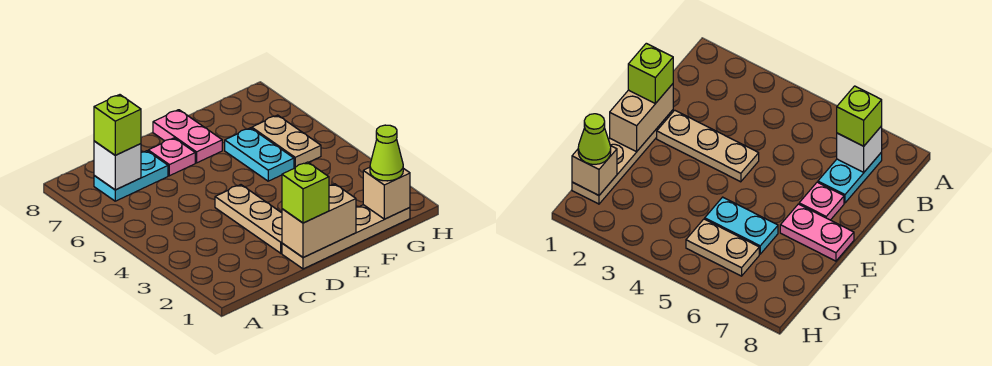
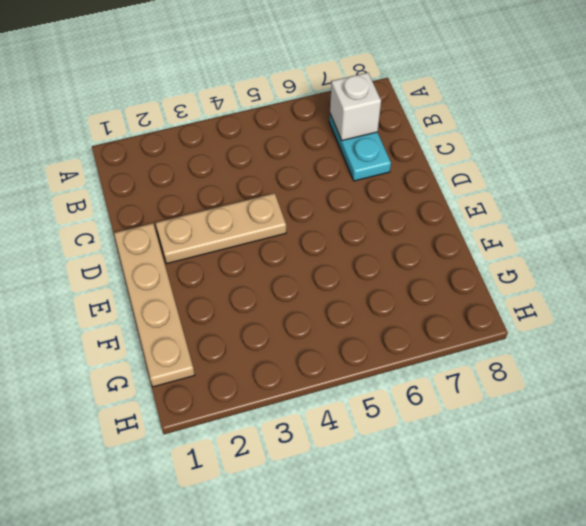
none -> pink plate D7 level 1
none -> pink plate E7:E8 level 1
none -> cyan plate F5:F6 level 1

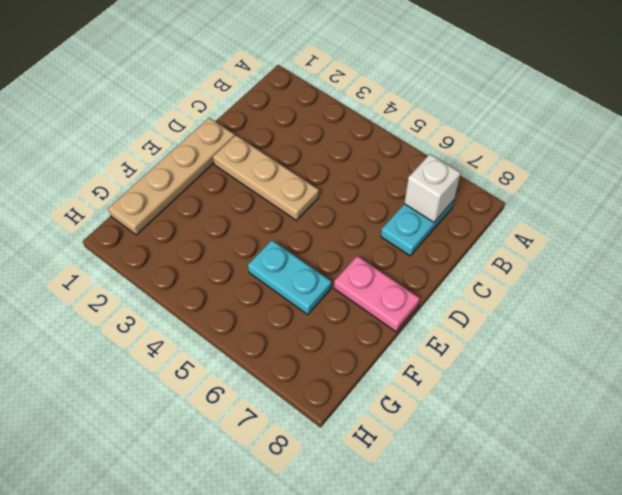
none -> pink plate D7 level 1
none -> tan plate G5:G6 level 1
none -> tan brick D1:E1 level 2

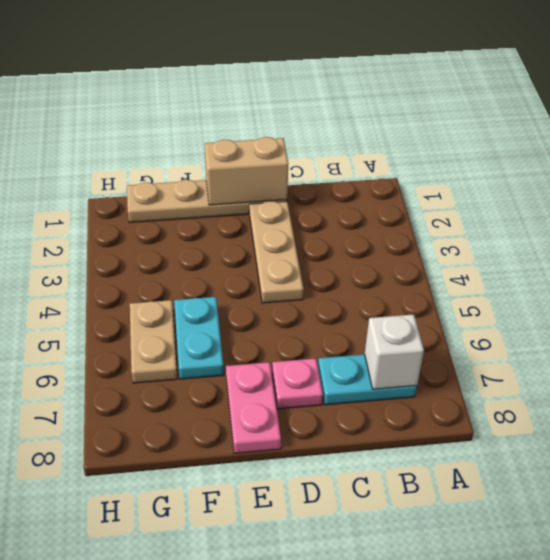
none -> tan brick G1 level 2
none -> lime brick B7 level 3
none -> lime brick D1 level 3

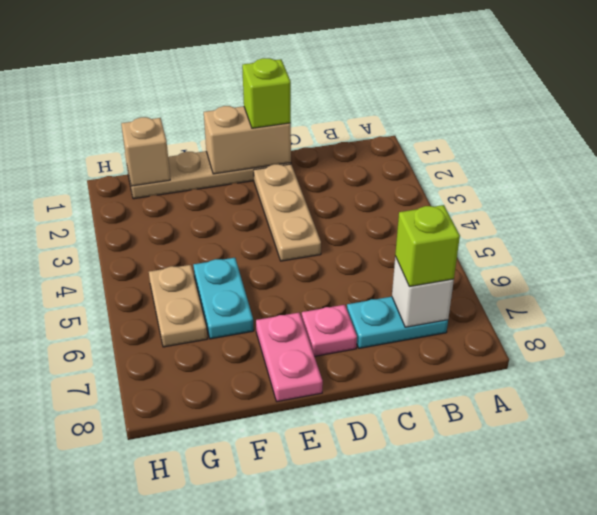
none -> lime cone G1 level 3

